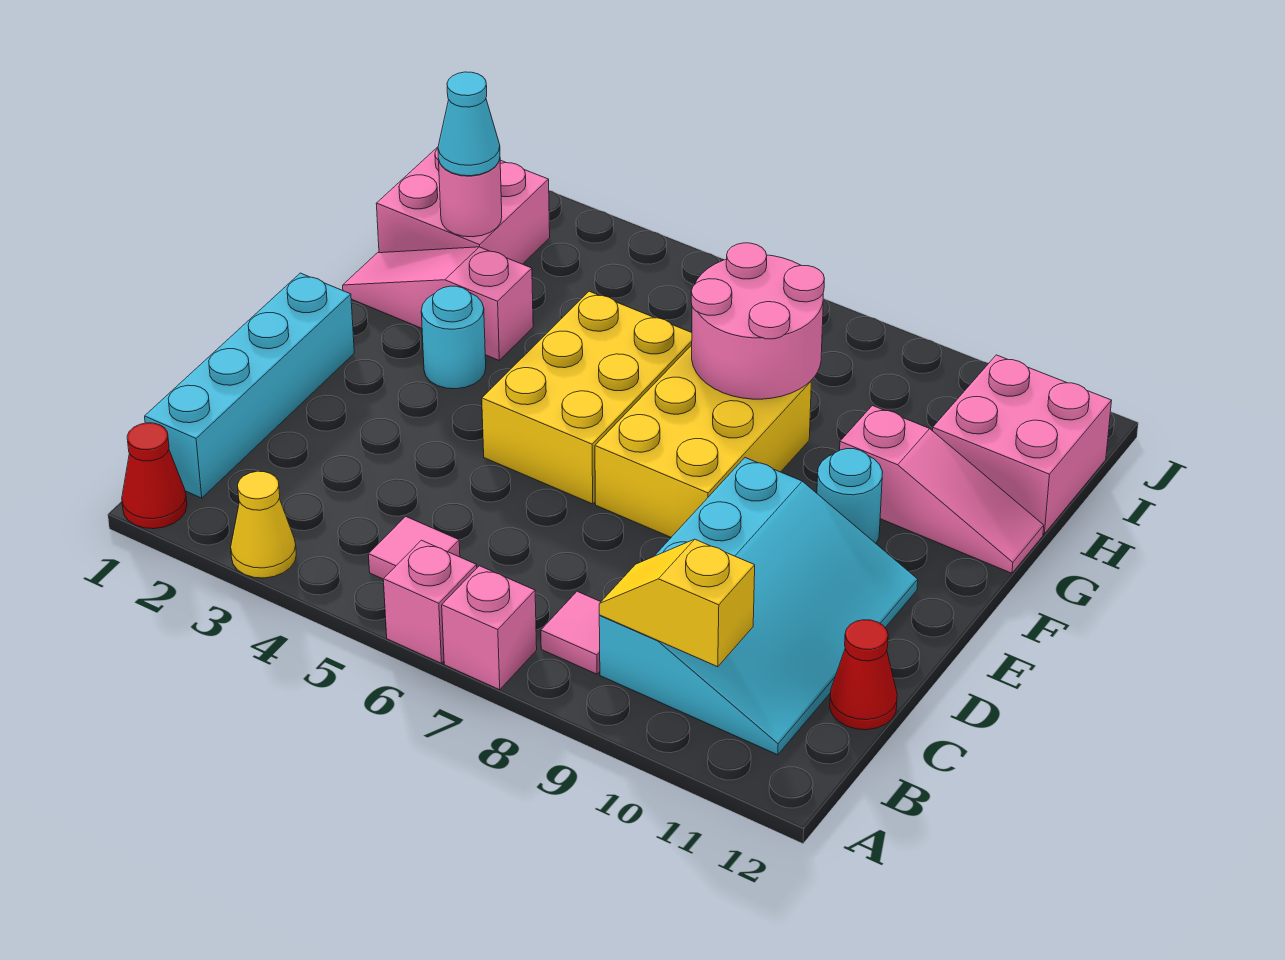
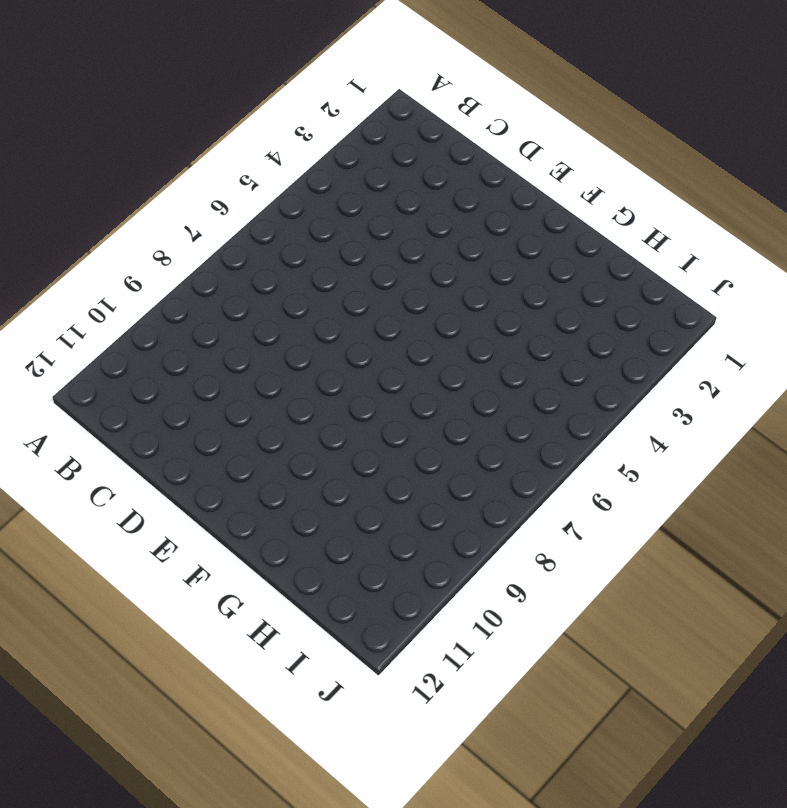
none -> red cone A1 level 1
none -> yellow cone A3 level 1
none -> pink brick A6 level 1

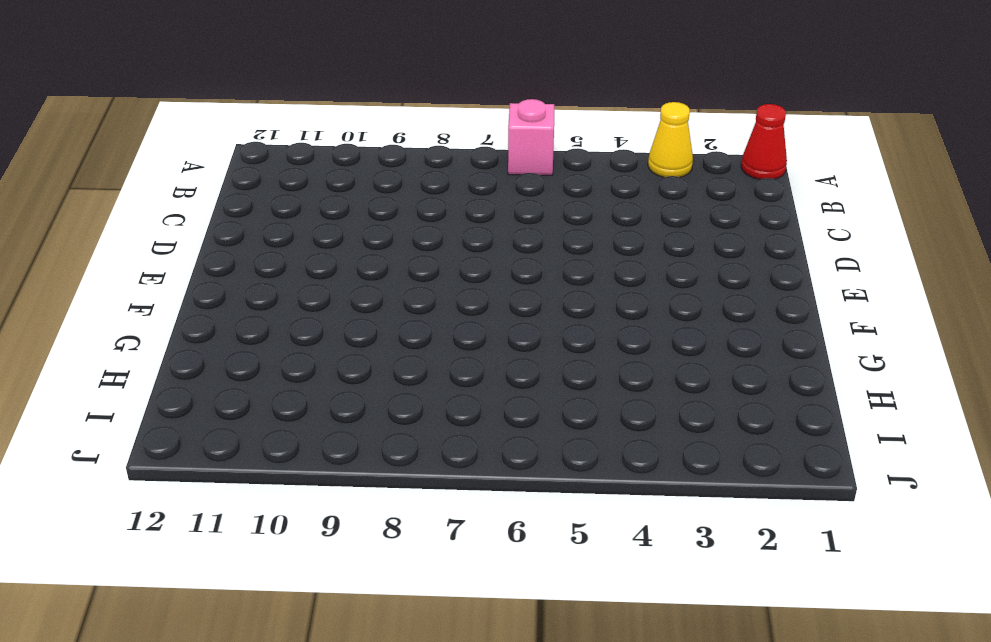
none -> pink brick A7 level 1
none -> cyan brick B1:E1 level 1
none -> pink tile B5 level 1

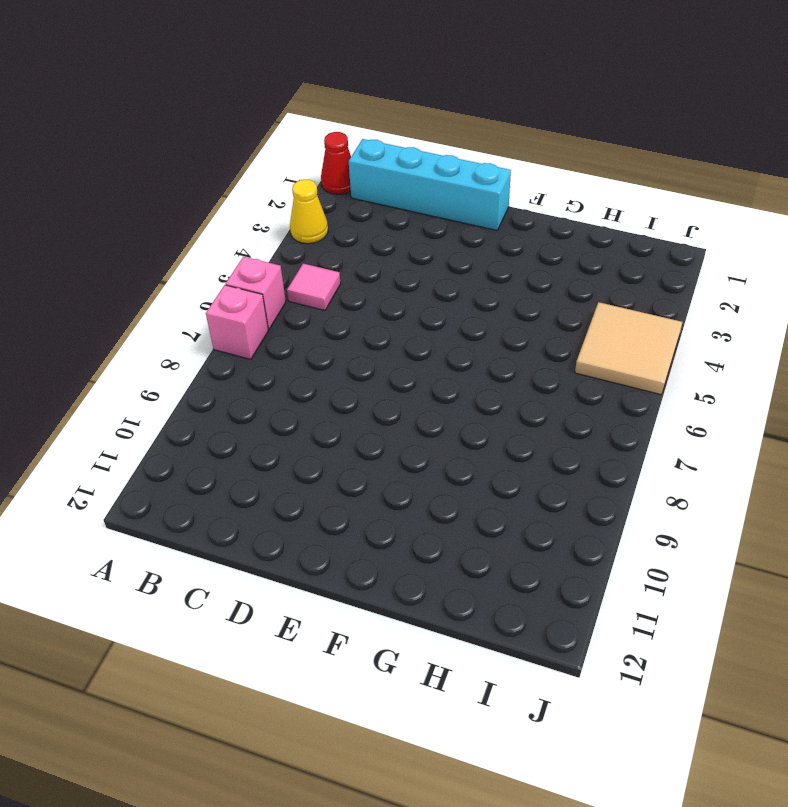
tan tile I4:J5 level 1 -> none
none -> pink tile B8 level 1
none -> cyan slope B9:E11 level 1 top 9
none -> red cone C12 level 1

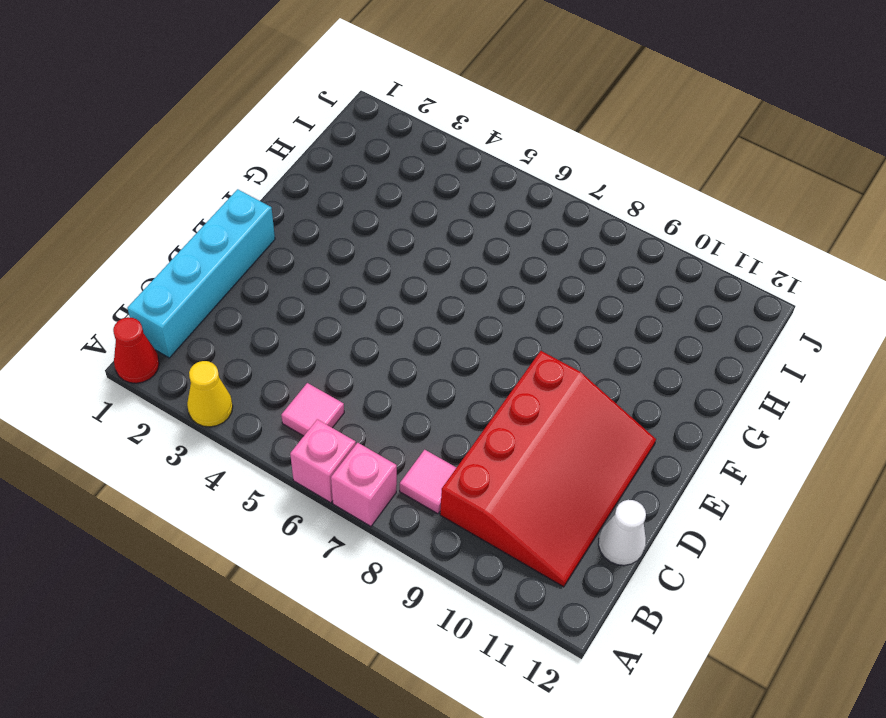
red slope B9:E11 level 1 top 9 -> cyan slope B9:E11 level 1 top 9
white cone C12 level 1 -> red cone C12 level 1
none -> yellow brick E5:G6 level 1
none -> yellow brick E7:G8 level 1
none -> cyan round brick F3 level 1

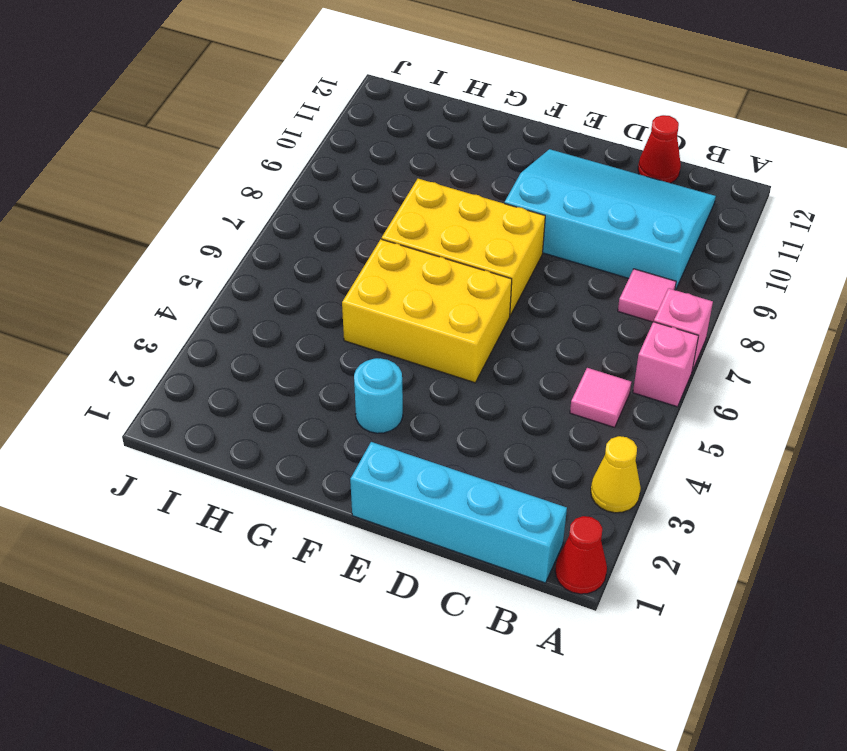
none -> cyan round brick F10 level 1
none -> pink slope G1:G3 level 1 top 3
none -> pink slope G10:G12 level 1 top 10

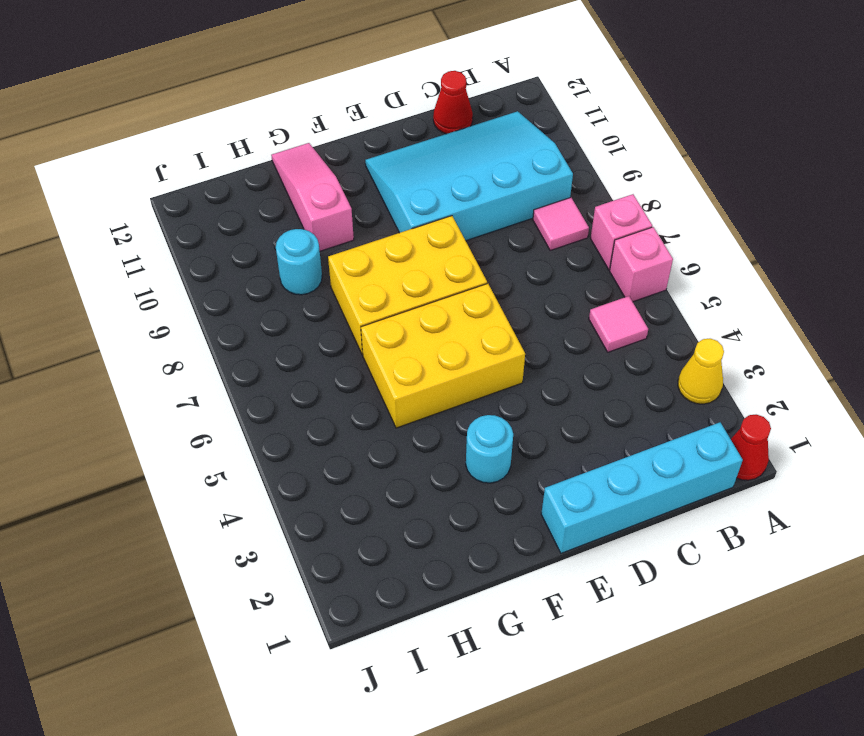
cyan round brick H9 level 1 -> cyan round brick F10 level 1
none -> pink slope G1:G3 level 1 top 3
none -> pink brick H1:I2 level 1
none -> pink brick H11:I12 level 1

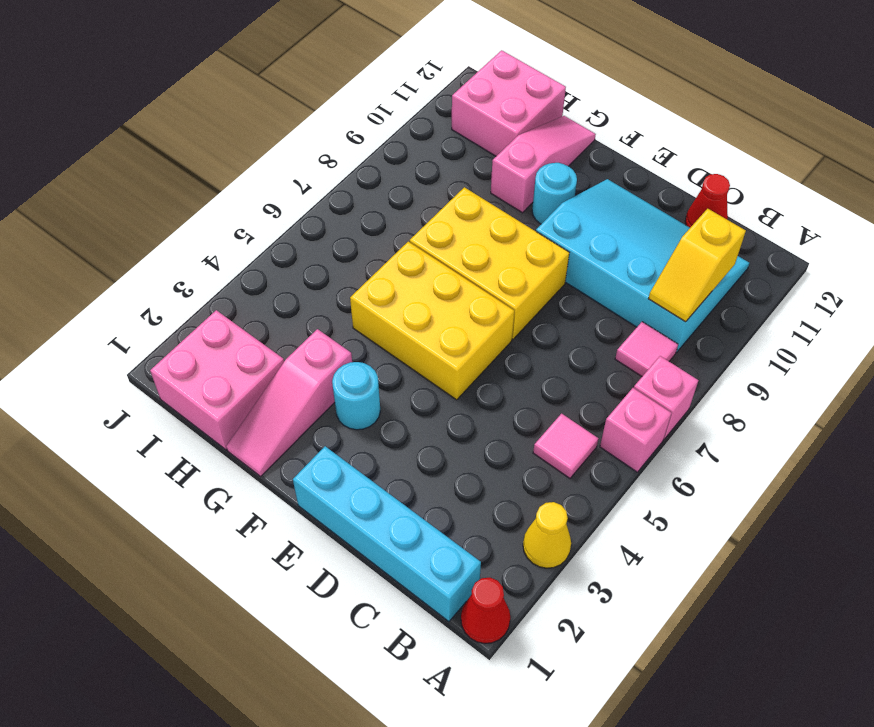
none -> pink round brick G7:H8 level 2
none -> pink round brick H2 level 2
none -> cyan cone H2 level 3

